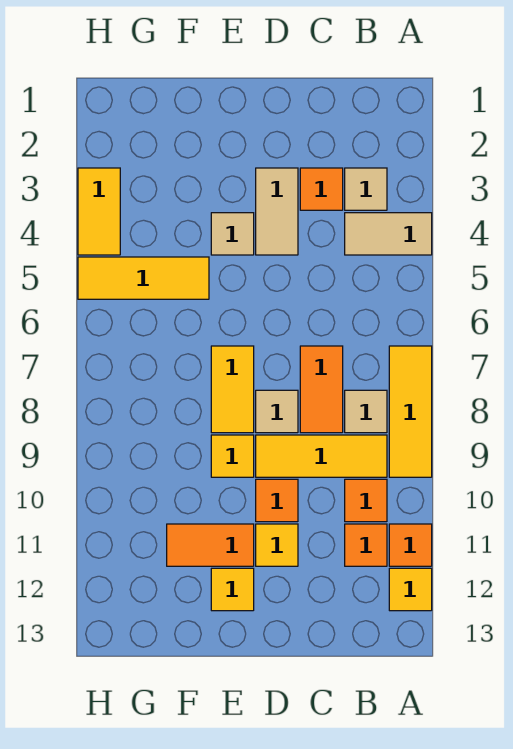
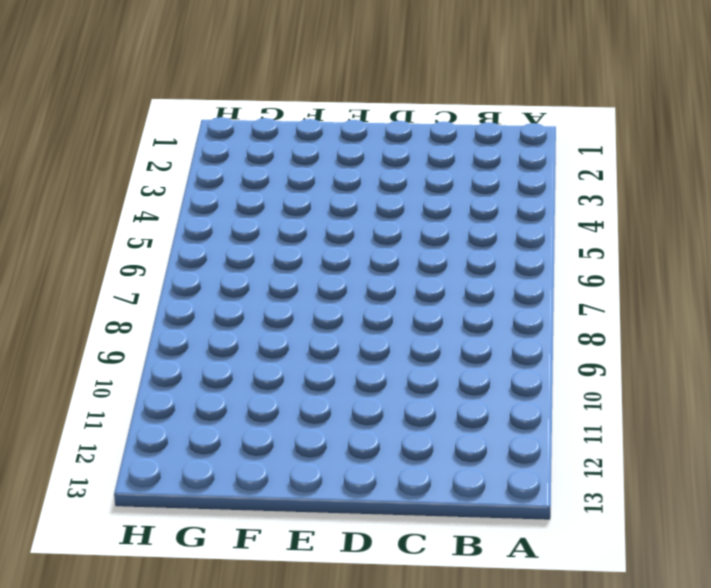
none -> tan tile A4:B4 level 1
none -> yellow tile A7:A9 level 1
none -> orange tile A11 level 1

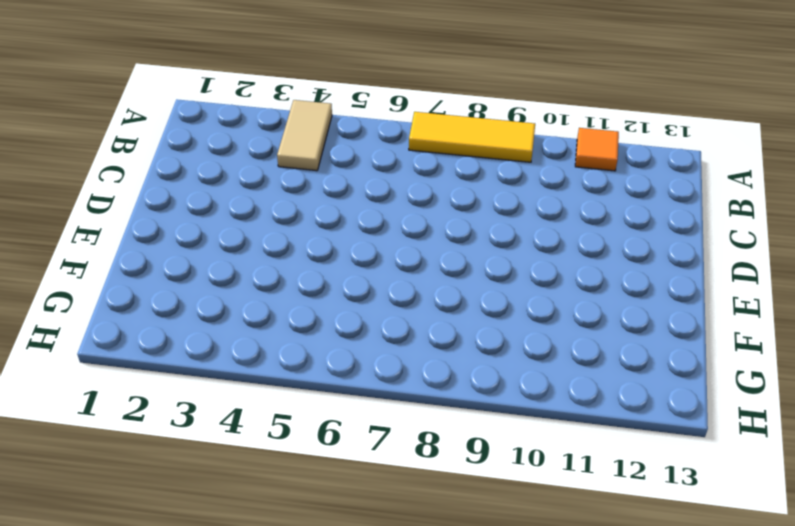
none -> yellow tile A12 level 1
none -> tan tile B3 level 1
none -> tan tile B8 level 1

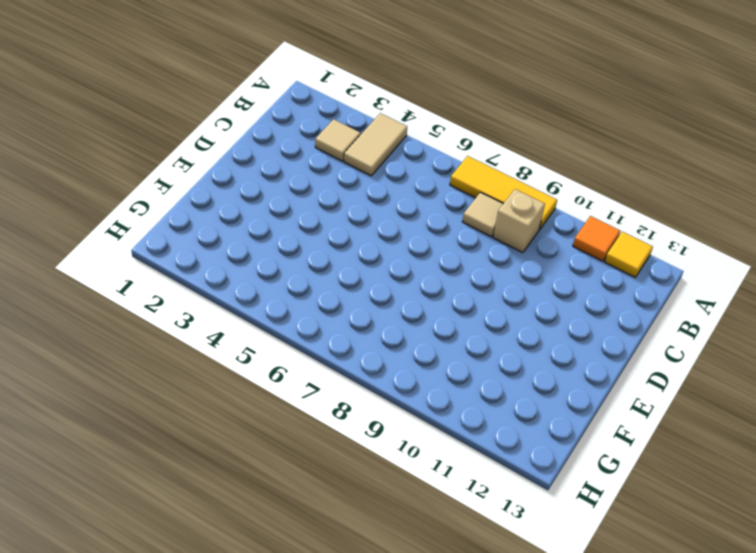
tan brick B9 level 1 -> yellow tile B9:D9 level 1
none -> orange tile B10 level 1
none -> orange tile B11 level 1
none -> orange tile C3 level 1

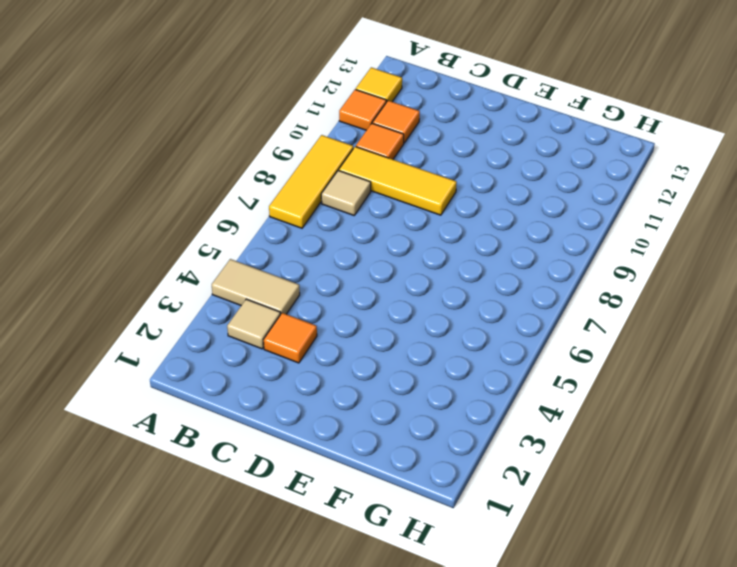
none -> orange tile C7:C8 level 1
none -> tan tile D3:D4 level 1
none -> tan tile D8 level 1

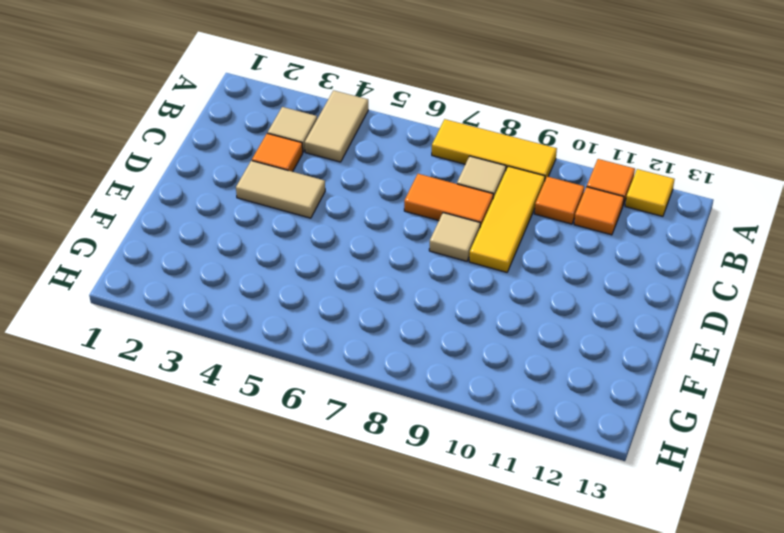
none -> orange tile D10 level 1
none -> yellow tile D11 level 1
none -> tan tile E4 level 1

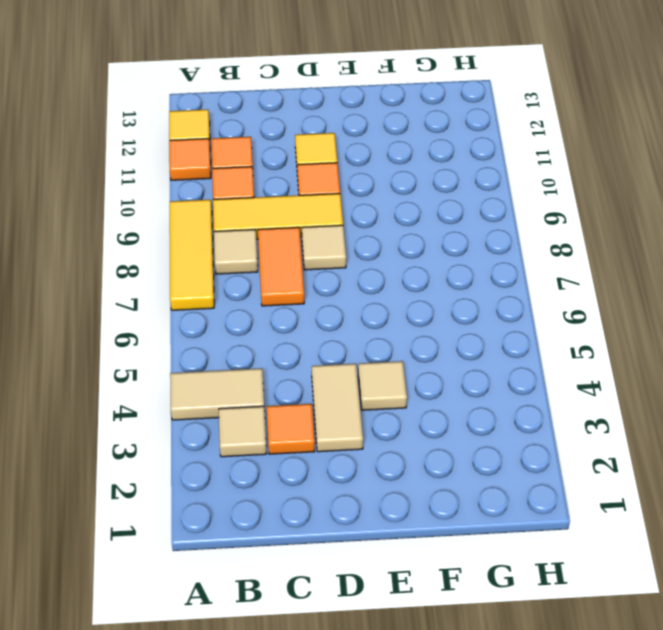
none -> yellow tile E7:E8 level 1
none -> yellow tile E9 level 1
none -> orange tile E11:F11 level 1

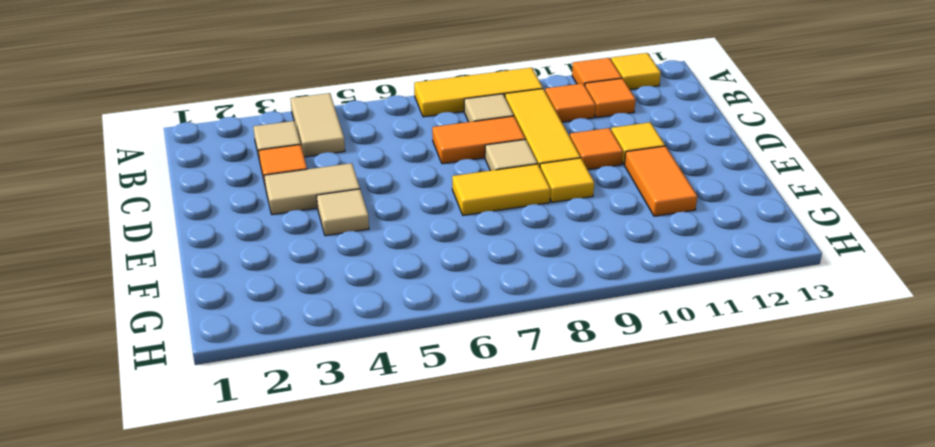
none -> yellow tile E12 level 1
none -> yellow tile F5:H5 level 1
none -> yellow tile H3:H4 level 1

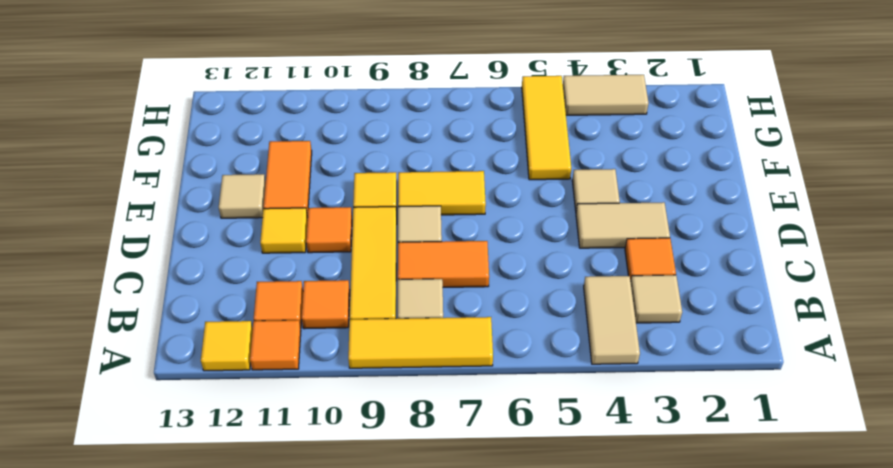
tan tile E12 level 1 -> yellow tile E12 level 1
tan tile H3:H4 level 1 -> yellow tile H3:H4 level 1

